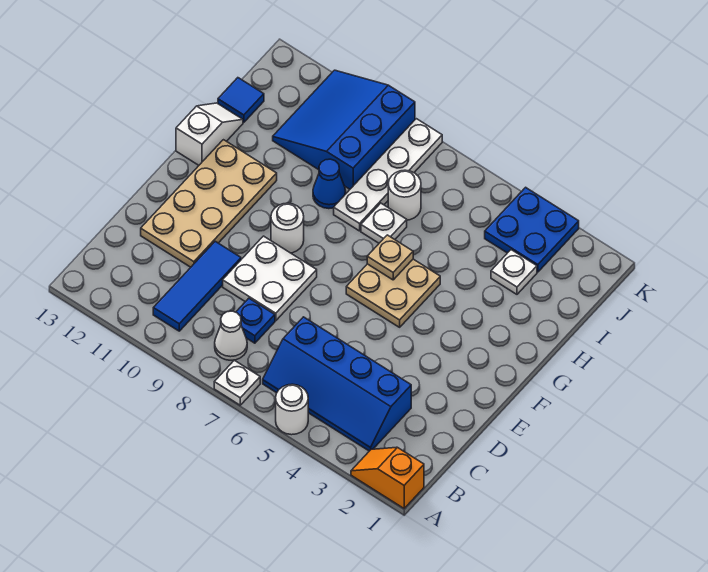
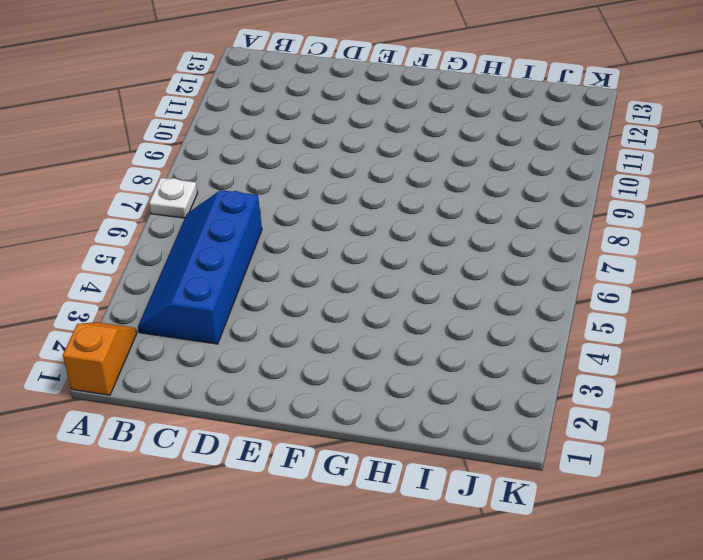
none -> white round brick A5 level 1
none -> white cone B8 level 1
none -> blue tile B10:D10 level 1

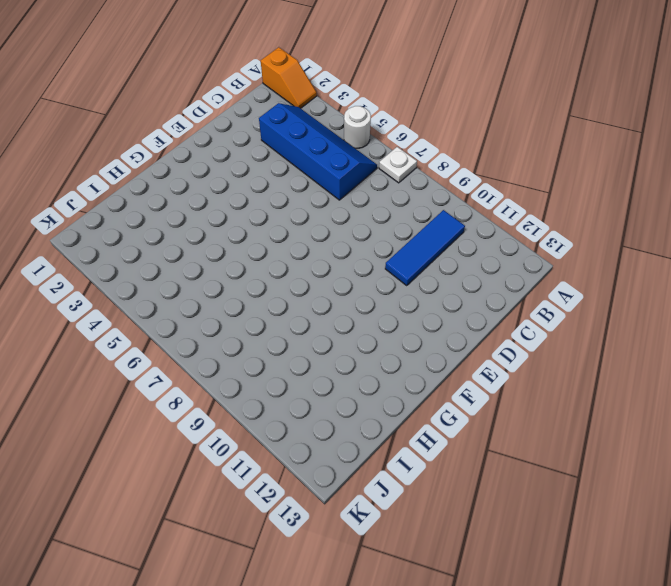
none -> white cone B8 level 1
none -> blue plate C8 level 1
none -> white plate D8:E9 level 1

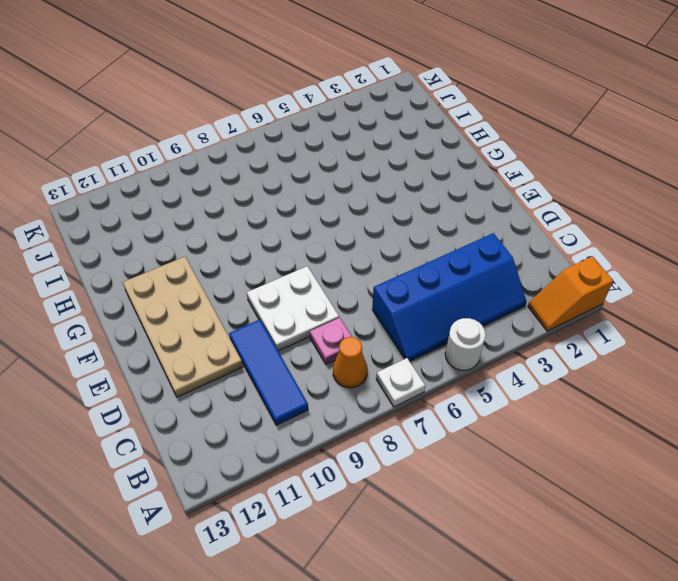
orange cone B8 level 1 -> white cone B8 level 1
pink plate C8 level 1 -> blue plate C8 level 1
none -> tan plate F5:G6 level 1
none -> white round brick F9 level 1
none -> white slope G13:H13 level 1 top G

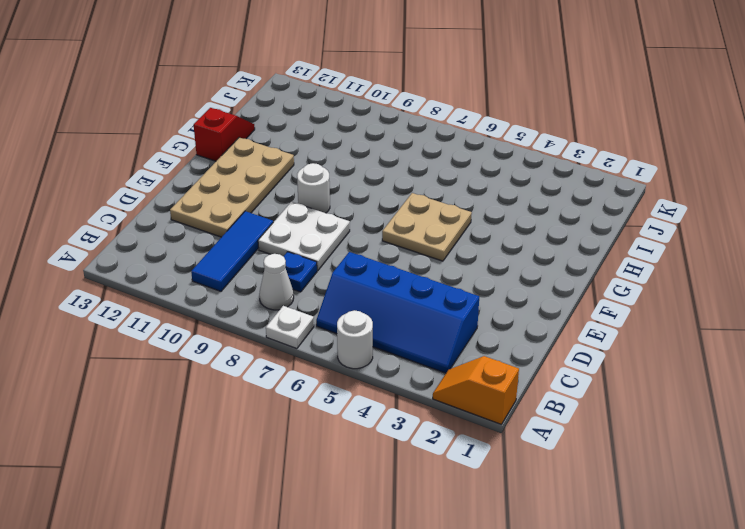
red slope G13:H13 level 1 top G -> white slope G13:H13 level 1 top G
none -> white plate H7 level 1
none -> white plate H8:K8 level 1
none -> blue cone H9 level 1

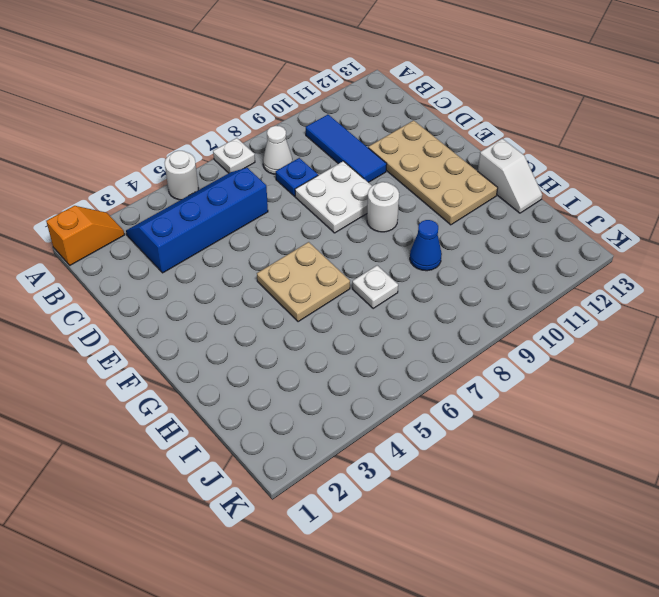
none -> white plate H8:K8 level 1
none -> white plate I3 level 1
none -> white round brick I7 level 1

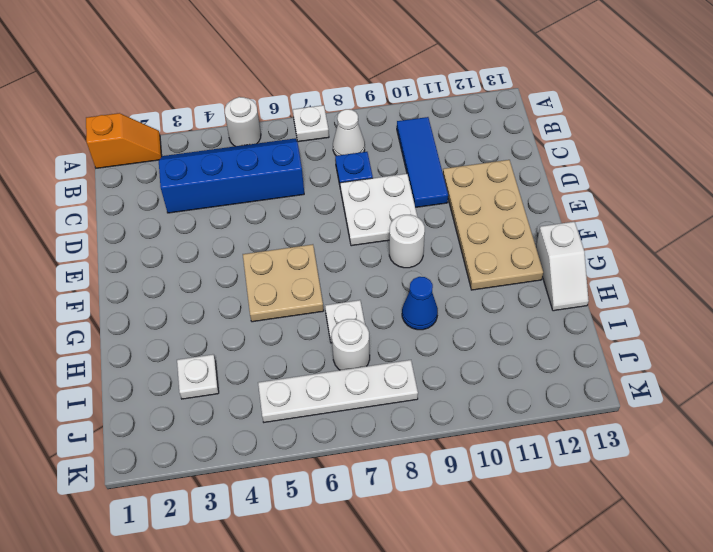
white plate J5:J8 level 1 -> white plate H8:K8 level 1
none -> blue slope I9:K11 level 1 top 9
none -> blue tile I13 level 1
none -> blue plate J3:K4 level 1

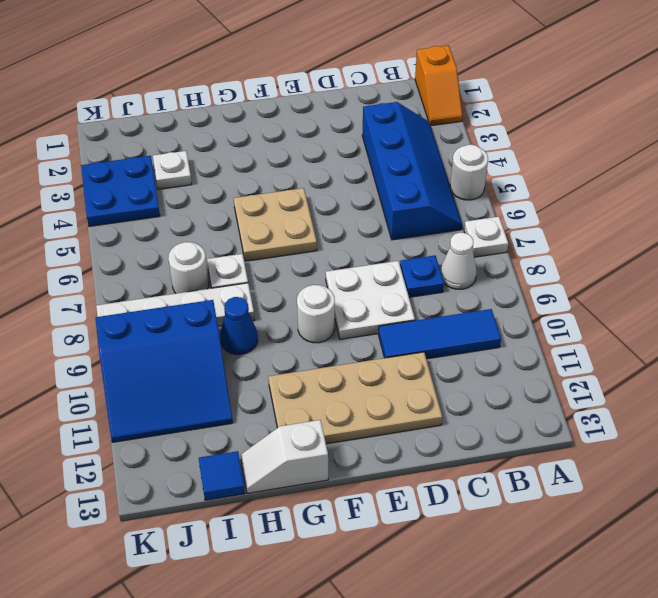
none -> tan plate G6 level 2

